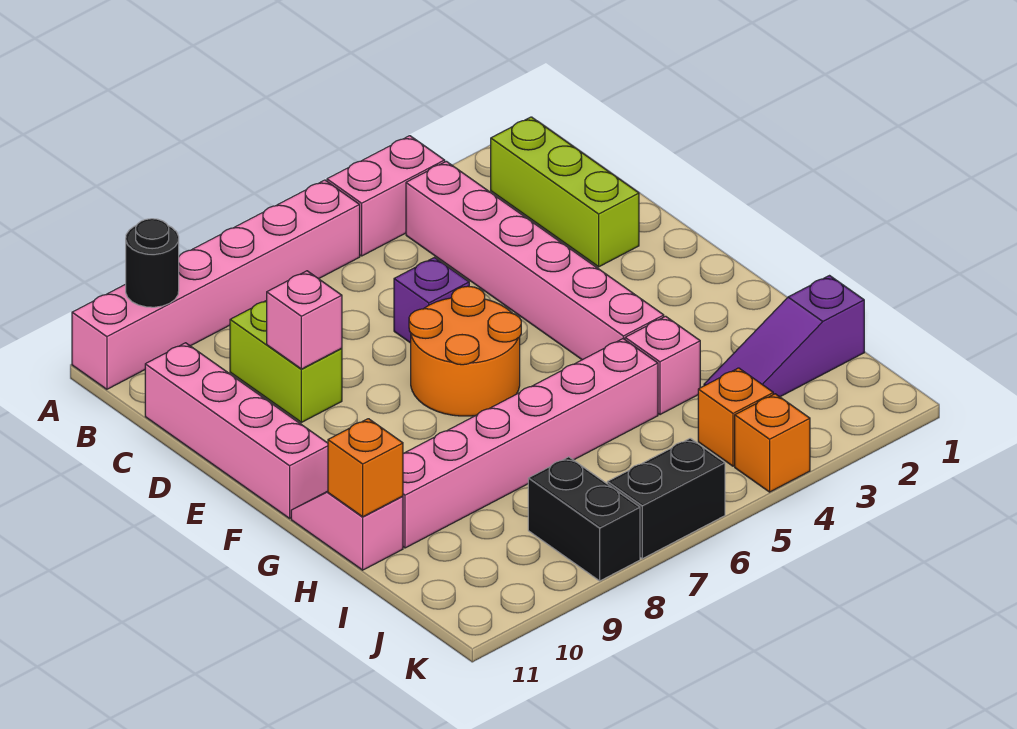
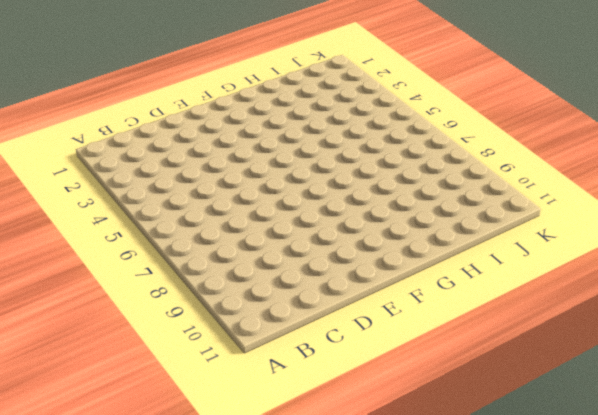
none -> pink brick A4:A5 level 1
none -> pink brick A6:A11 level 1
none -> lime brick B2:D2 level 1

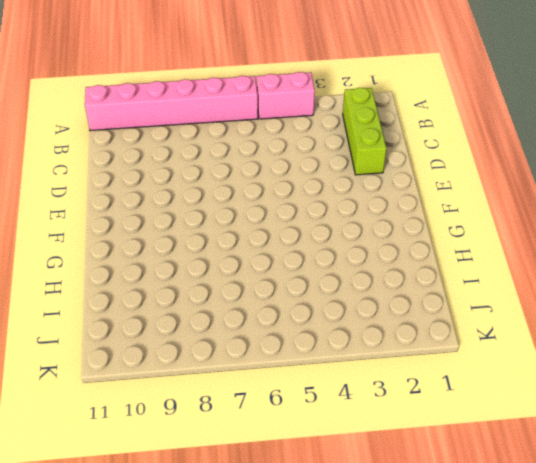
none -> pink brick B4:G4 level 1
none -> lime brick C9:D9 level 1
none -> pink brick C11:F11 level 1

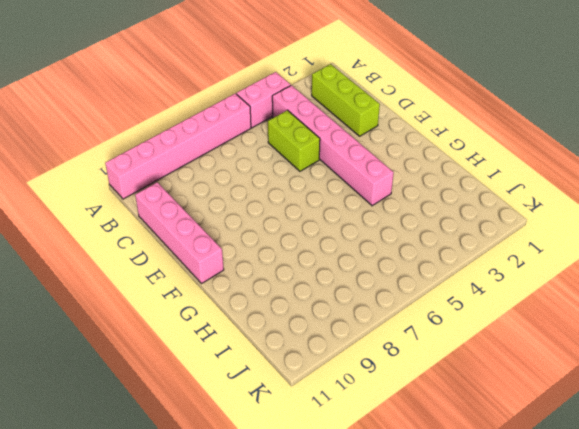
lime brick C5:D5 level 1 -> lime brick C9:D9 level 1
none -> purple brick D6 level 1
none -> orange round brick E6:F7 level 1
none -> pink slope G11:H11 level 1 top H

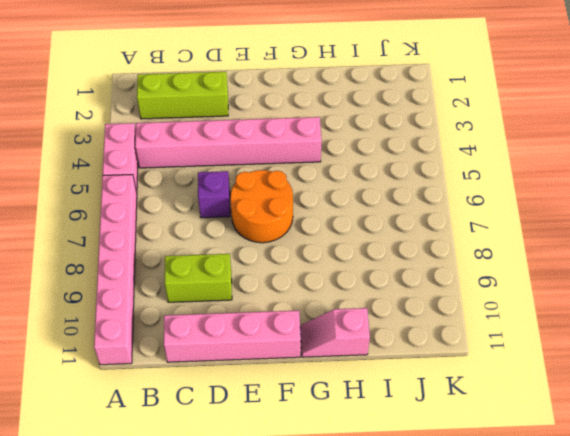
none -> pink brick H4 level 1
none -> pink brick H5:H10 level 1
none -> purple slope I1:I3 level 1 top 1

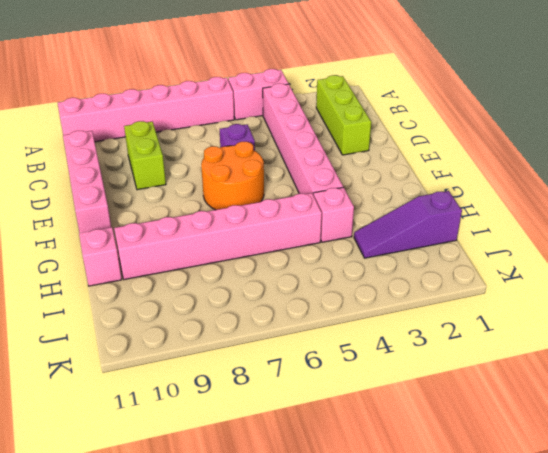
none -> orange brick J4 level 1
none -> black brick J8:K8 level 1
none -> orange brick K4 level 1

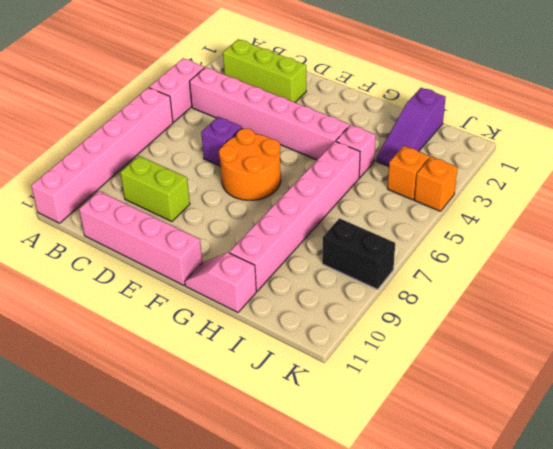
none -> black brick K6:K7 level 1
none -> black round brick A10 level 2
none -> pink brick D9 level 2

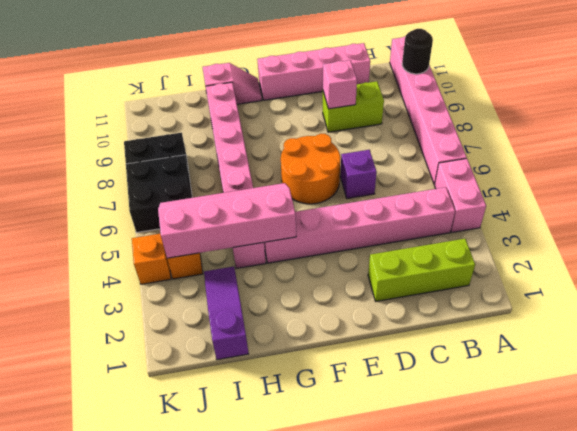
pink slope G4:J5 level 2 top 4 -> none
black brick J6:K7 level 1 -> black brick K6:K7 level 1
none -> orange brick H11 level 2

